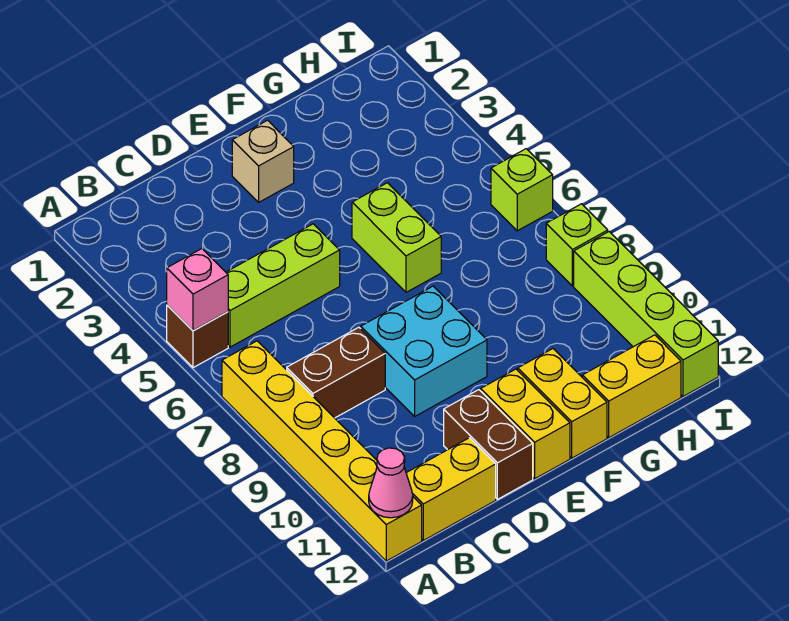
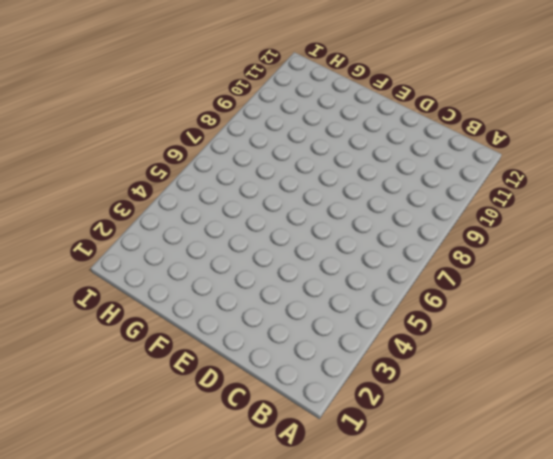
none -> brown brick A5 level 1
none -> yellow brick A7:A12 level 1
none -> lime brick B5:D5 level 1

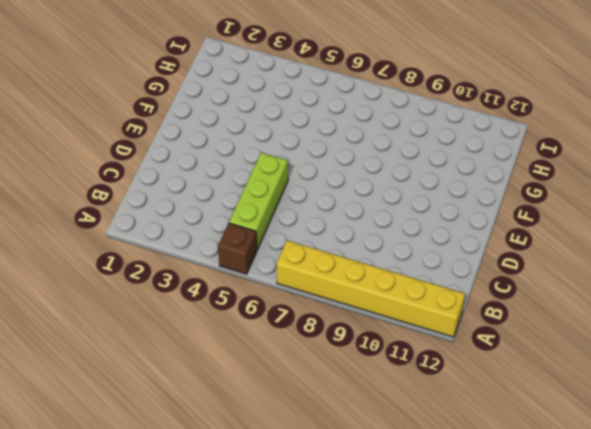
none -> brown brick B8:C8 level 1
none -> yellow brick B12:C12 level 1
none -> cyan brick D8:E9 level 1

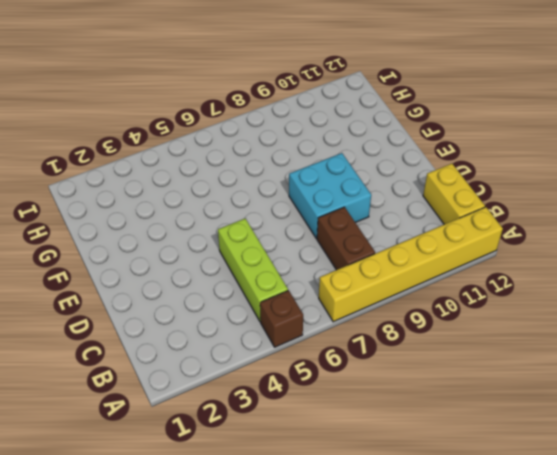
none -> brown brick D11:D12 level 1
none -> tan brick E2 level 1
none -> yellow brick E11:E12 level 1

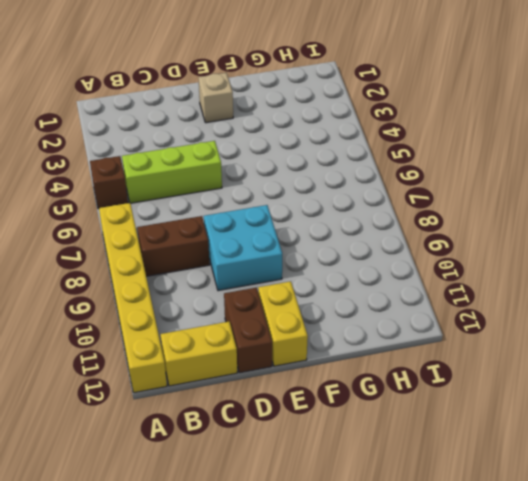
none -> lime brick F5:F6 level 1
none -> yellow brick F11:F12 level 1
none -> yellow brick G12:H12 level 1

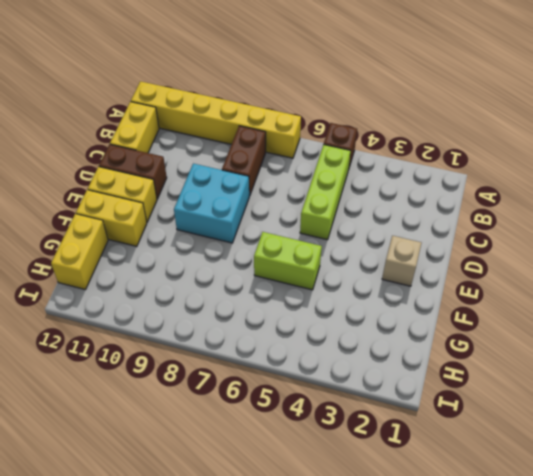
none -> lime brick I6 level 1
none -> lime brick I8 level 1
none -> lime brick I9:I12 level 1

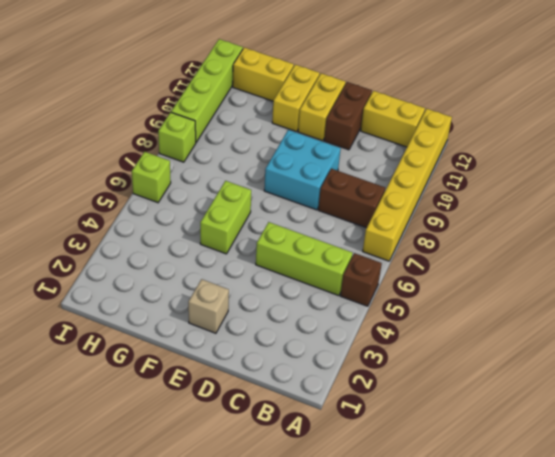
none -> pink brick A5 level 2
none -> pink cone A12 level 2

